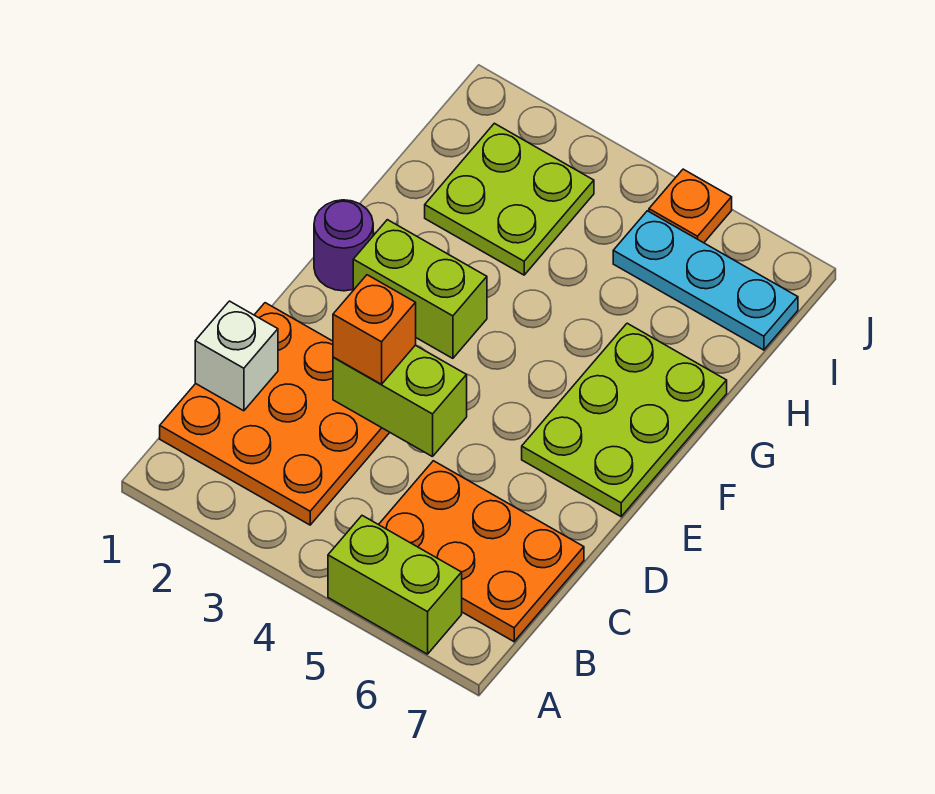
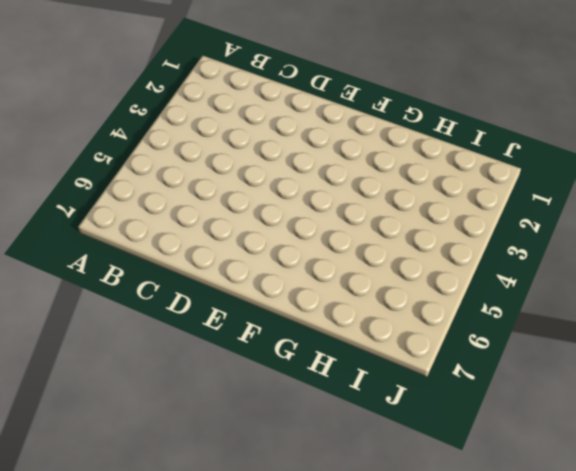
none -> lime brick A5:A6 level 1
none -> orange plate B1:D3 level 1
none -> orange plate B5:C7 level 1

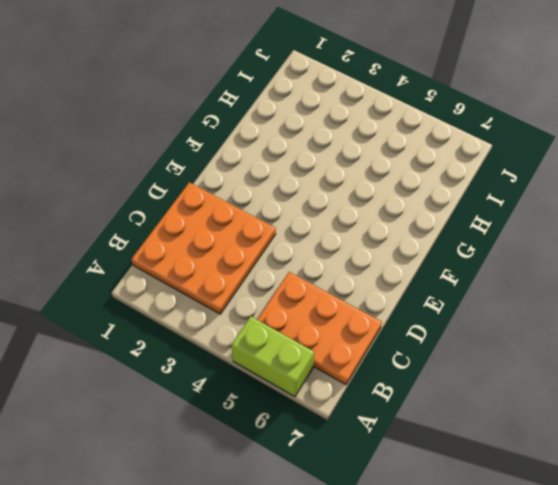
none -> lime plate E6:G7 level 1
none -> purple round brick F1 level 1
none -> lime brick F2:F3 level 1

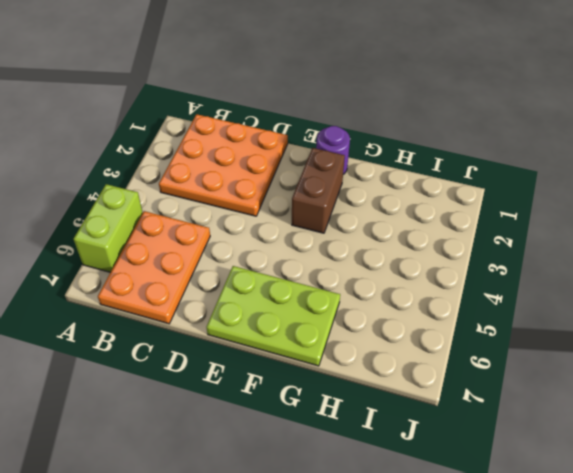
brown brick F2:F3 level 1 -> lime brick F2:F3 level 1
none -> lime plate H2:I3 level 1
none -> cyan plate I5:I7 level 1
none -> orange plate J5 level 1

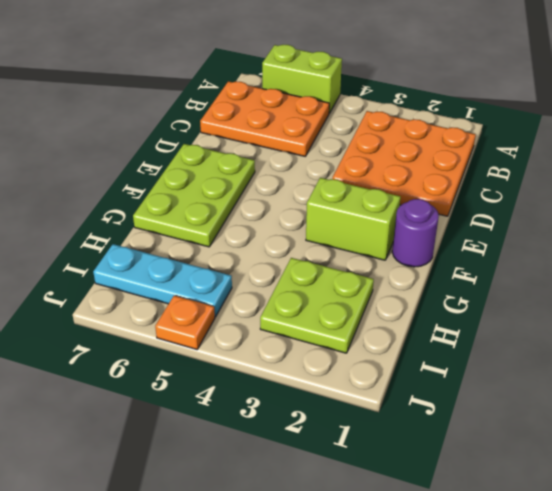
none -> white brick C1 level 2
none -> lime brick D3:D4 level 2
none -> orange brick D3 level 3

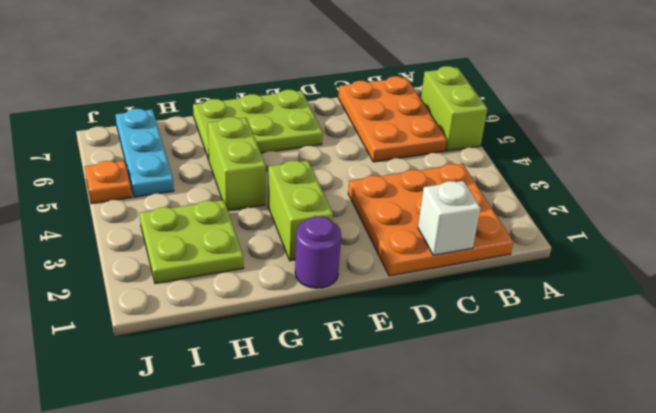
lime brick G4:G5 level 1 -> lime brick D3:D4 level 2
none -> orange brick D3 level 3

